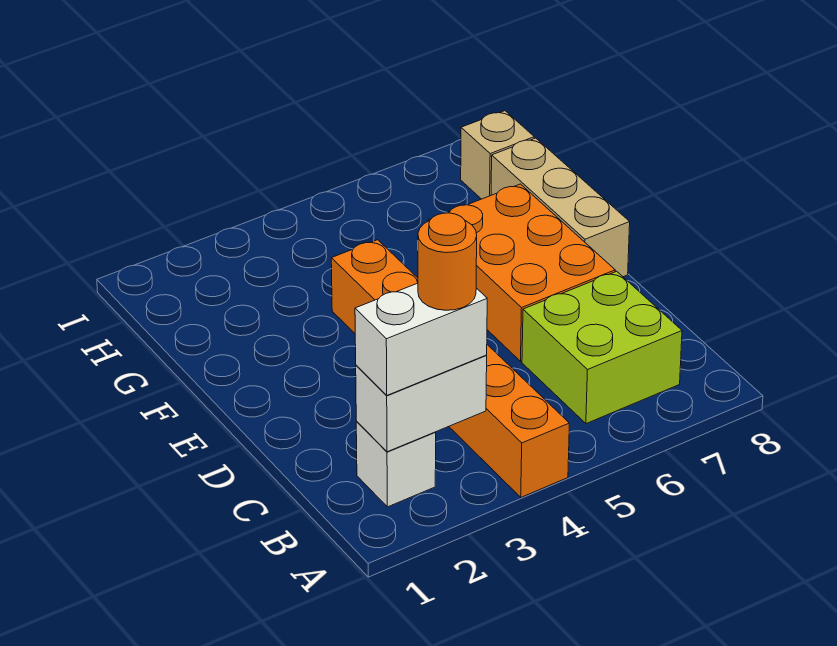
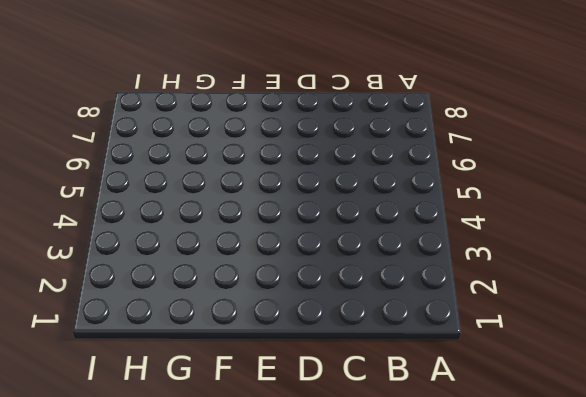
none -> orange brick A4:F4 level 1
none -> white brick B2 level 1

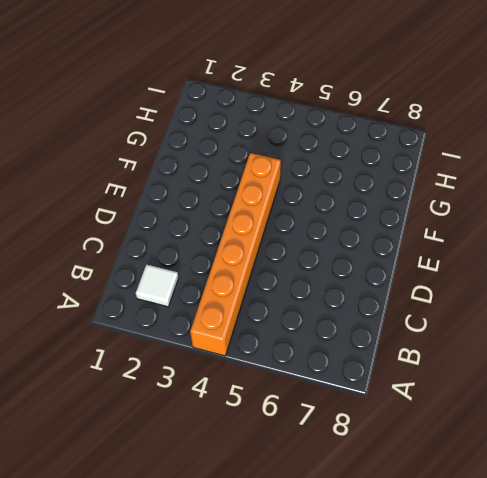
white tile B2 level 1 -> white brick B2 level 1
none -> lime brick B6:C7 level 1
none -> orange brick D6:F7 level 1

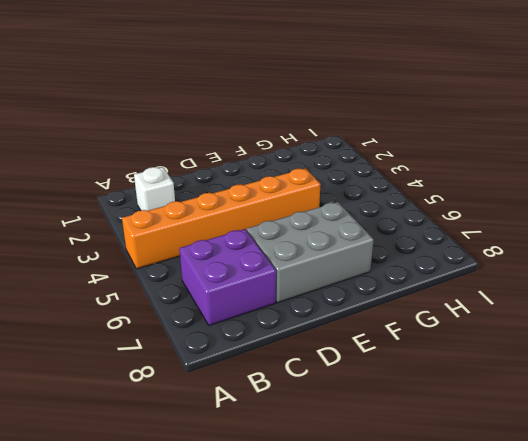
purple brick B6:C7 level 1 -> lime brick B6:C7 level 1
grey brick D6:F7 level 1 -> orange brick D6:F7 level 1
none -> tan brick E8:G8 level 1
none -> tan brick H8 level 1

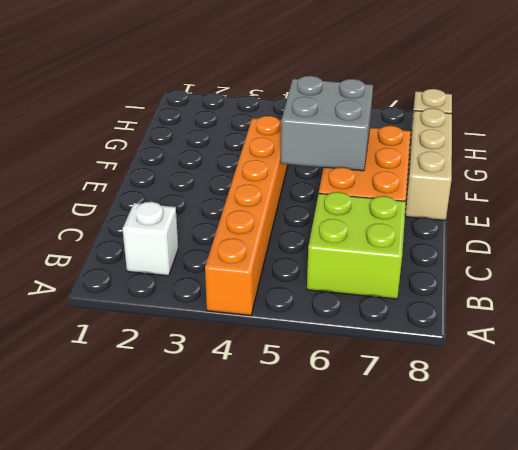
grey brick E5:F6 level 2 -> none
none -> white brick B2:B3 level 2
none -> white brick B2:B3 level 3

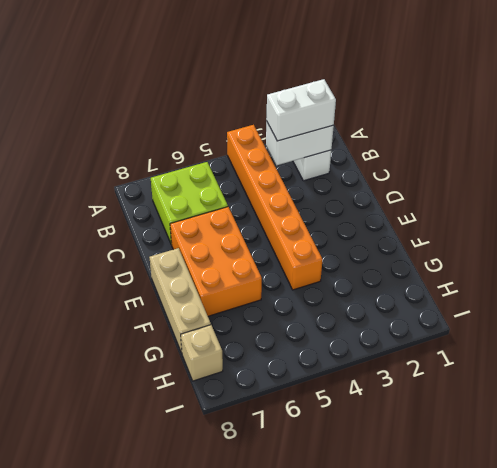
none -> orange round brick B3 level 4

